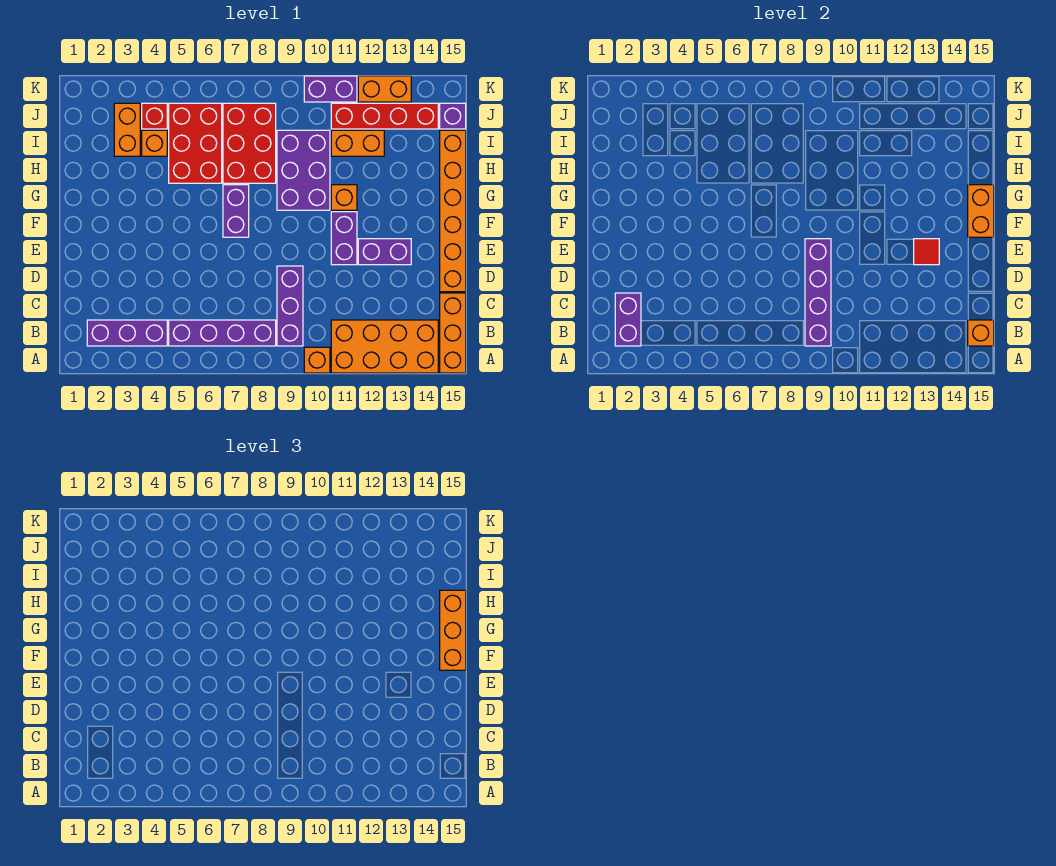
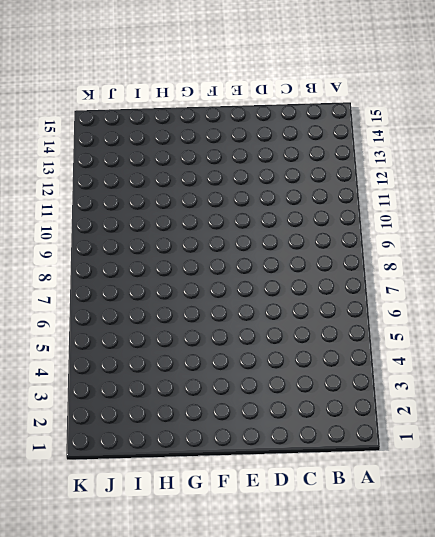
none -> orange brick A10 level 1
none -> orange brick A11:B14 level 1
none -> orange brick A15:C15 level 1

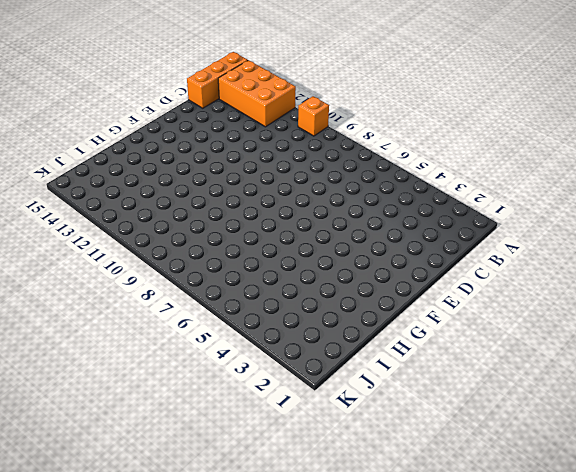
orange brick A12:B14 level 1 -> orange brick A11:B14 level 1
none -> purple brick B2:B4 level 1
none -> purple brick B5:B8 level 1
none -> purple brick B9:D9 level 1

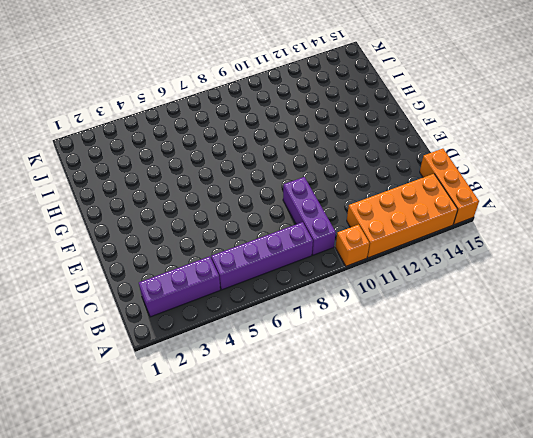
none -> orange brick D15:I15 level 1
none -> purple brick E11:F11 level 1
none -> purple brick E12:E13 level 1

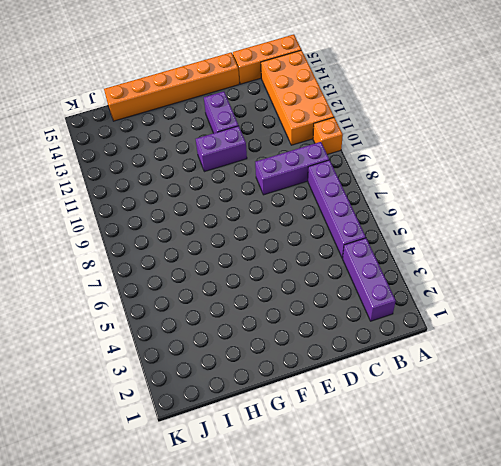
none -> purple brick F7:G7 level 1
none -> purple brick G9:I10 level 1
none -> orange brick G11 level 1

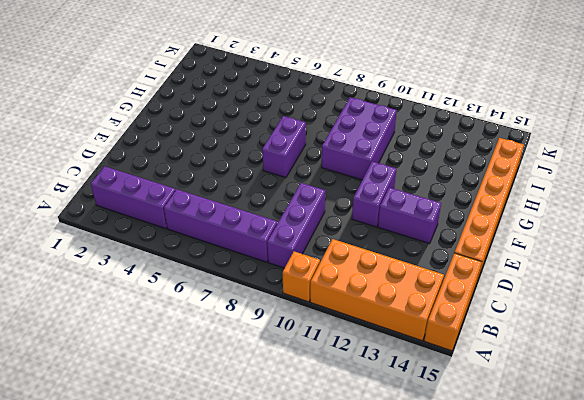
none -> orange brick G11 level 1
none -> red brick H5:J6 level 1
none -> red brick H7:J8 level 1

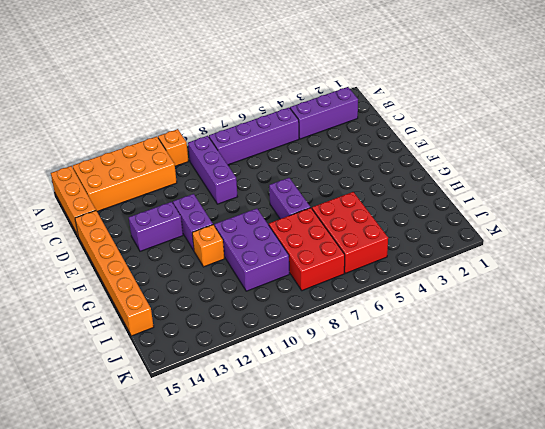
none -> orange brick I3:J3 level 1
none -> orange brick I4 level 1
none -> orange brick I11:I12 level 1

